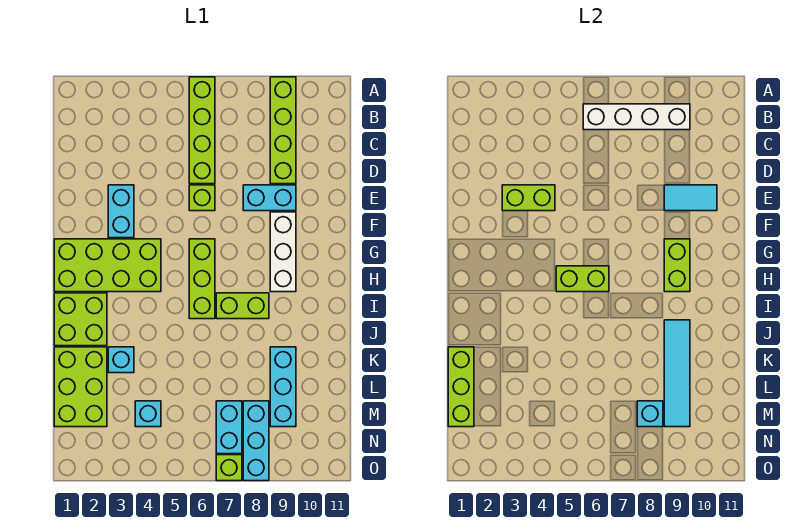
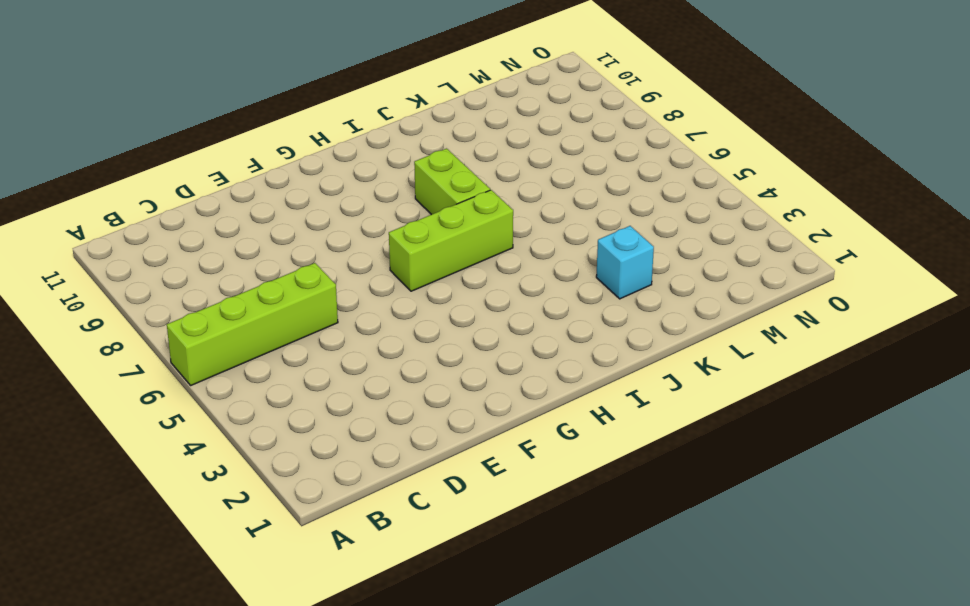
none -> lime brick A9:D9 level 1
none -> cyan brick E3:F3 level 1
none -> lime brick E6 level 1

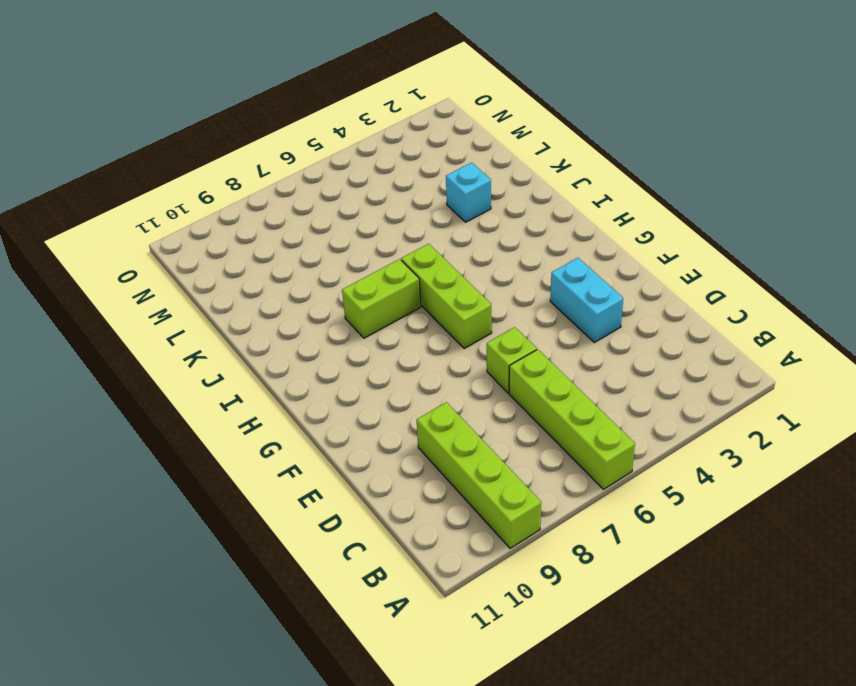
none -> cyan brick E8:E9 level 1
none -> white brick F9:H9 level 1
none -> lime brick G1:H4 level 1

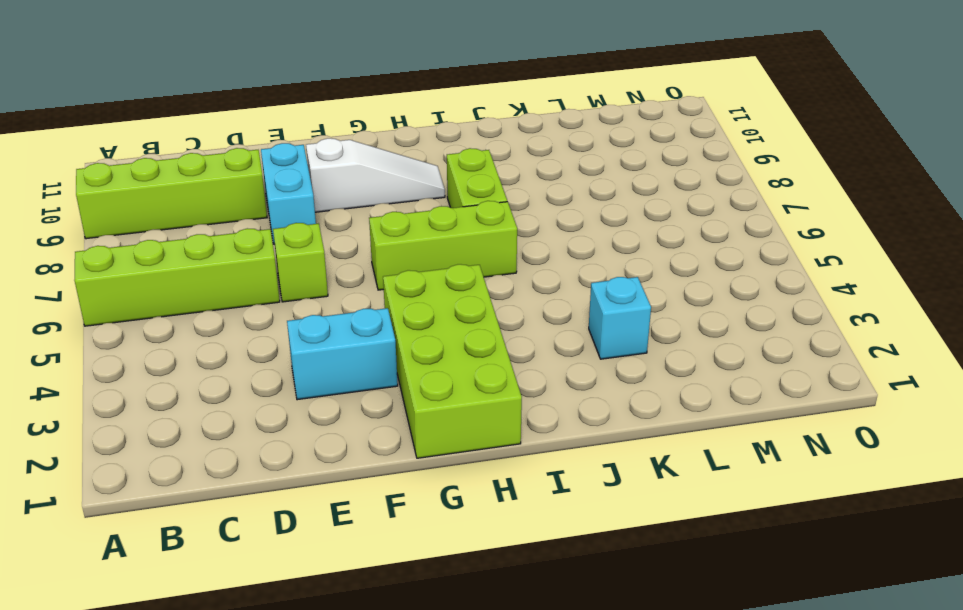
white slope F9:H9 level 1 top F -> white brick F9:H9 level 1
none -> lime brick I1:J2 level 1
none -> lime brick K1:M2 level 1
none -> cyan brick K9:M9 level 1

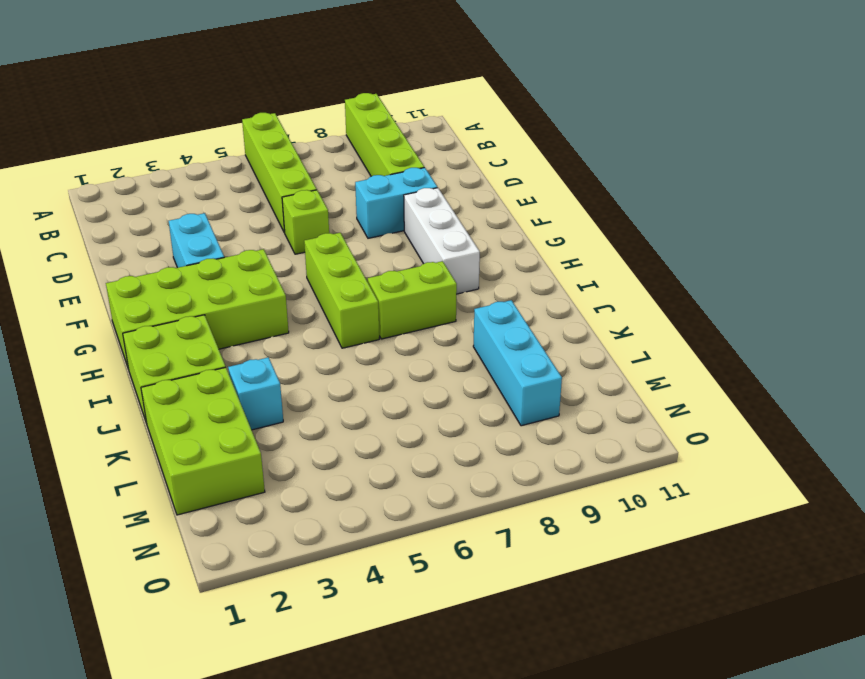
none -> cyan brick M4 level 1
none -> cyan brick M7:N7 level 1
none -> cyan brick M8:O8 level 1

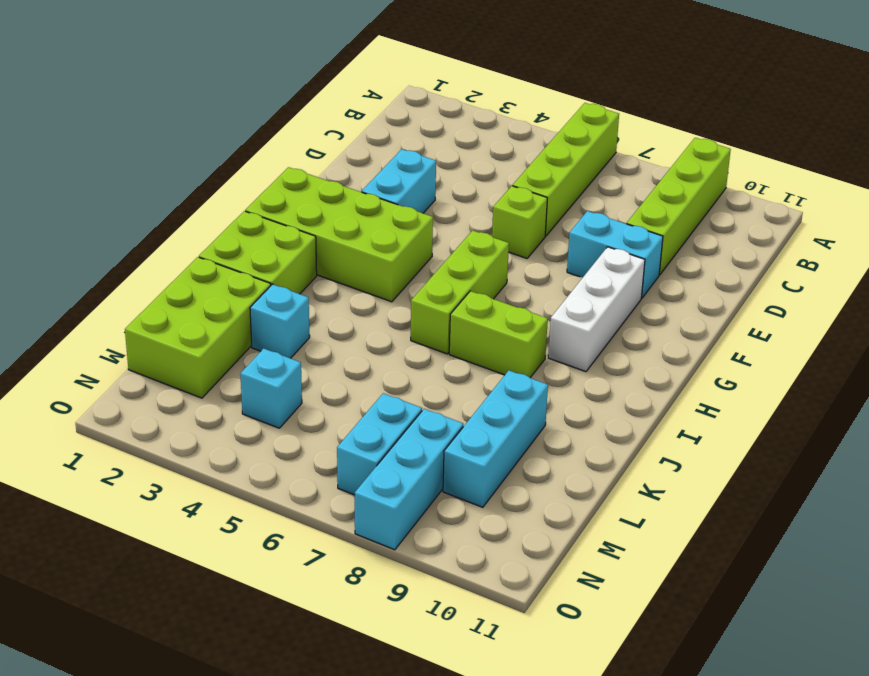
none -> lime brick O7 level 1
none -> white brick B6:B9 level 2
none -> lime brick E3:E4 level 2

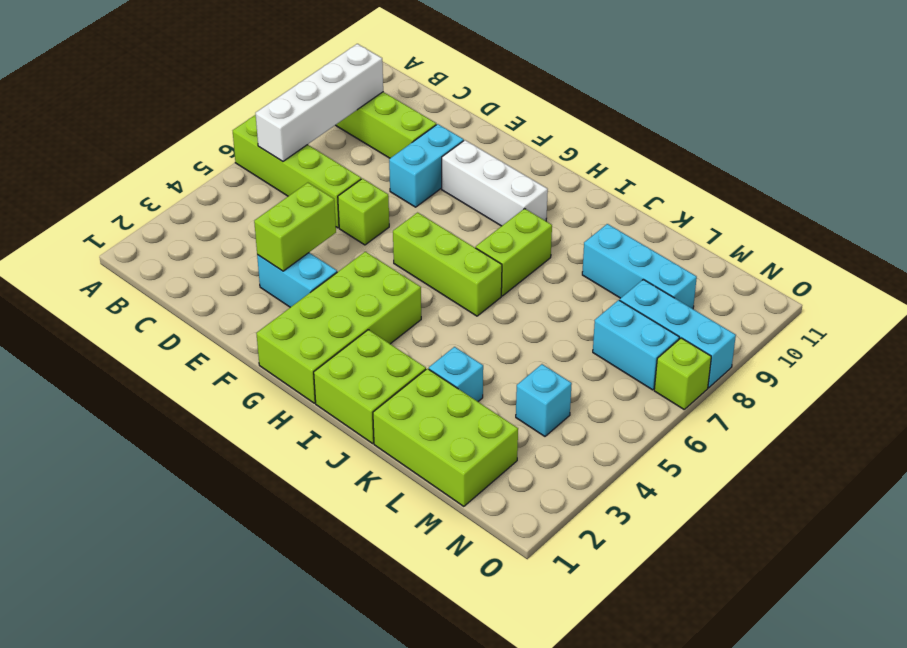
none -> cyan tile E9:E10 level 2
none -> lime brick G9:H9 level 2
none -> lime brick H5:H6 level 2

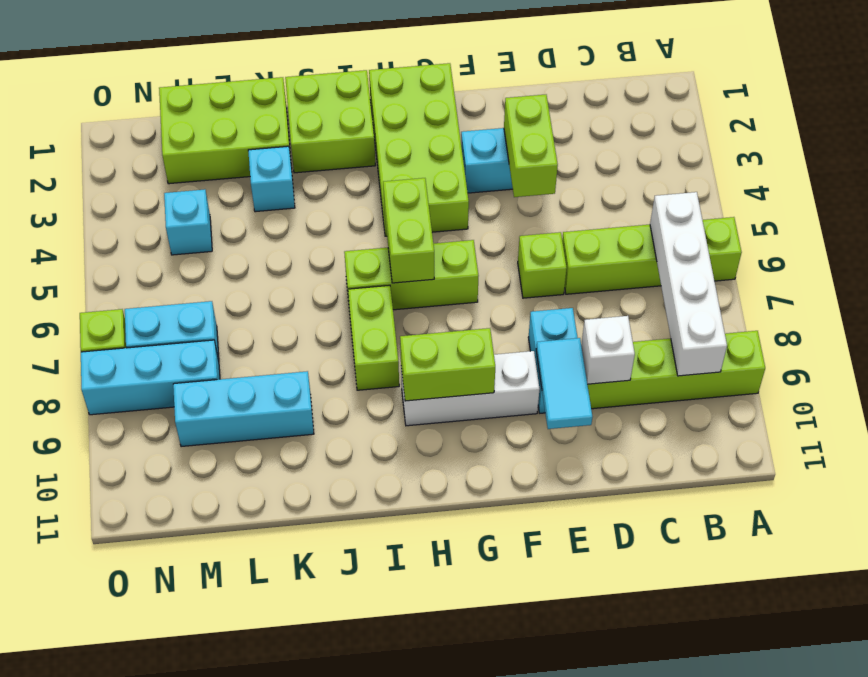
white brick D9 level 2 -> none
none -> cyan tile J9:M9 level 2
none -> lime brick K1:M1 level 2
none -> cyan brick M8 level 2

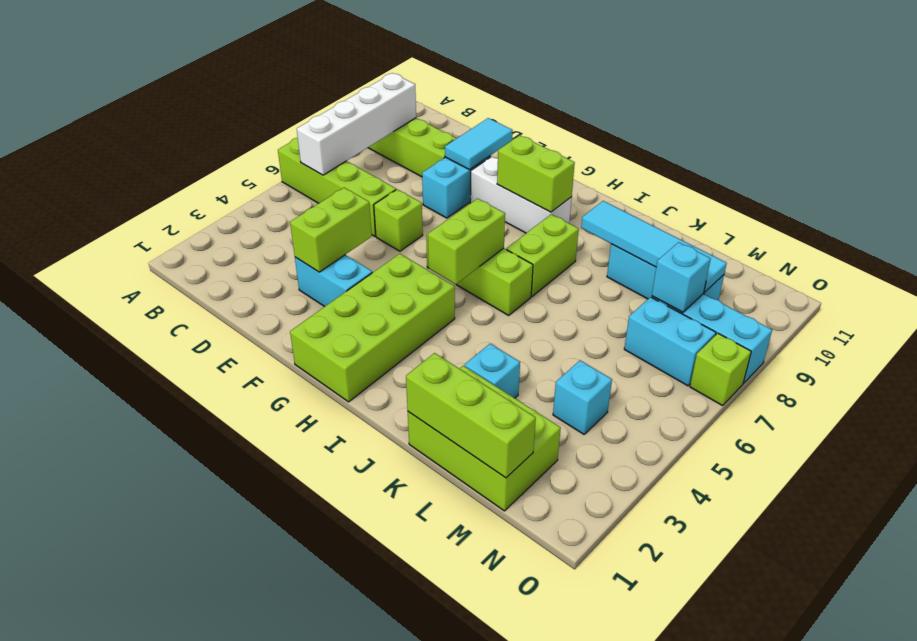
none -> lime brick I1:J2 level 1

